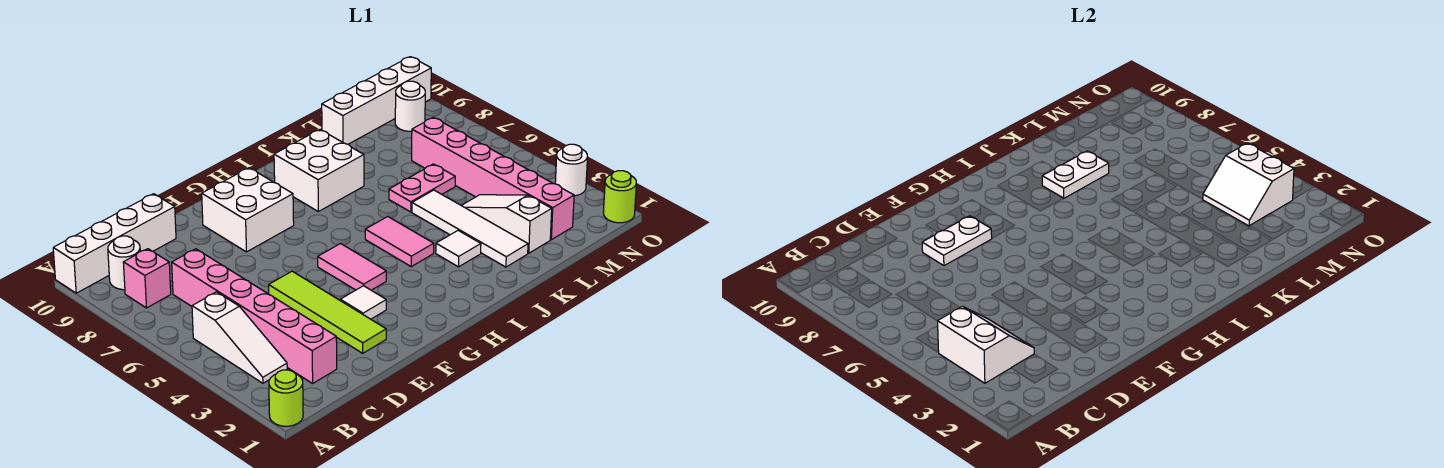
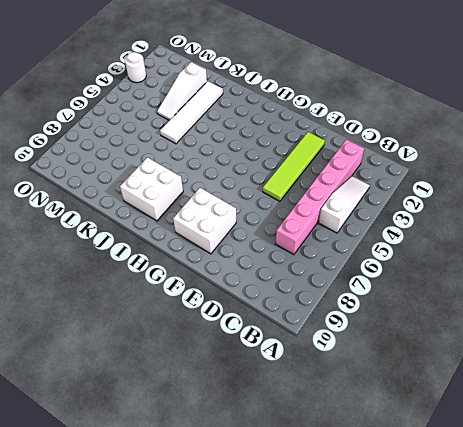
none -> lime round brick A1 level 1
none -> white brick A10:D10 level 1
none -> pink brick B8 level 1

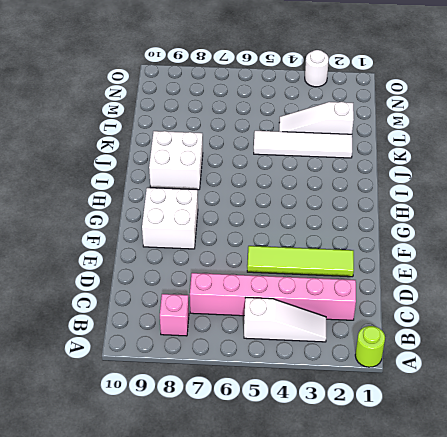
none -> white brick A10:D10 level 1
none -> white round brick B9 level 1
none -> white tile F3 level 1

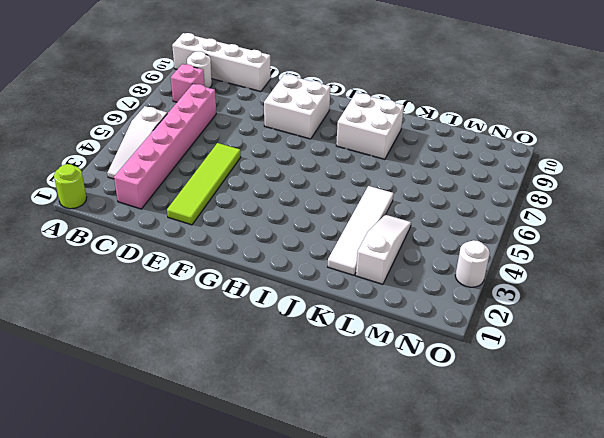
none -> white tile F3 level 1
none -> pink tile G4:G5 level 1
none -> pink tile I4:I5 level 1

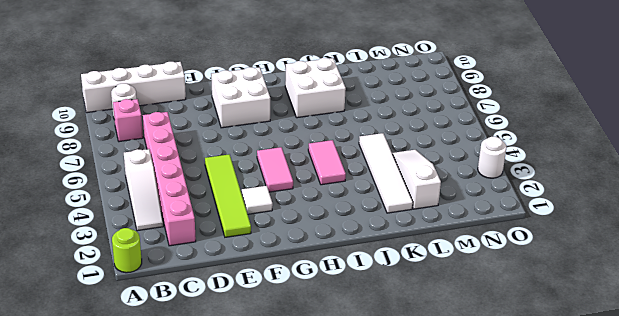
none -> white tile J3 level 1
none -> pink plate K6:L6 level 1
none -> white brick L10:O10 level 1

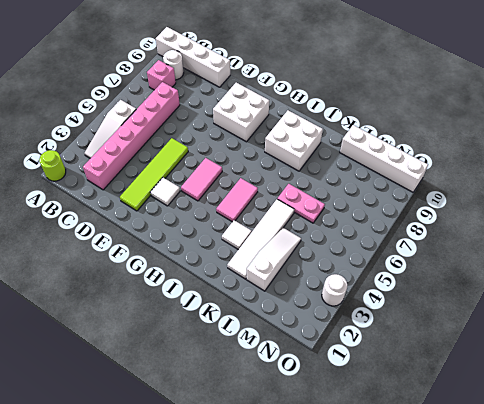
none -> pink brick M2:M7 level 1
none -> white round brick N9 level 1
none -> lime round brick O1 level 1

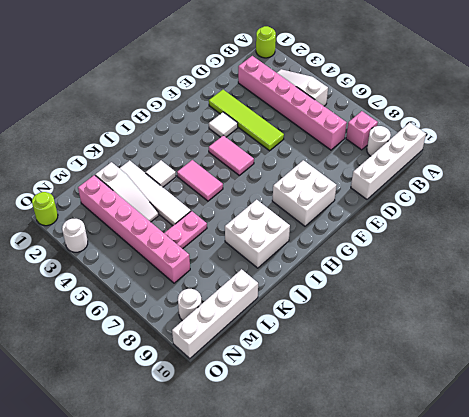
none -> white slope B3:C4 level 2 top B
none -> white plate E8:F8 level 2
none -> white plate J8:K8 level 2

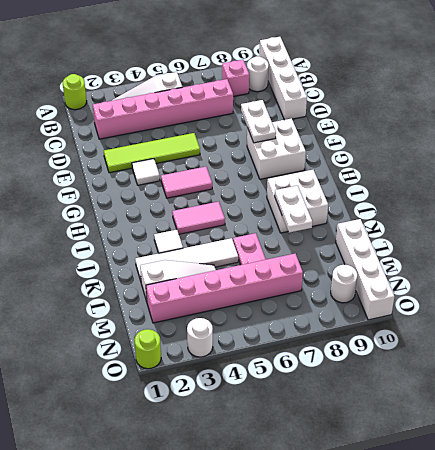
none -> white slope B3:C4 level 2 top B
none -> white slope M3:N4 level 2 top N

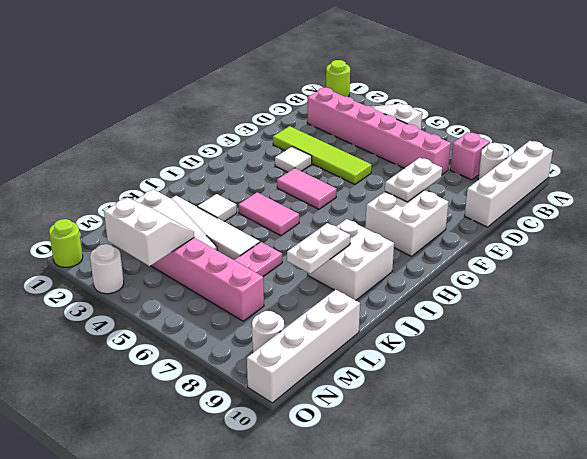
none -> white slope B3:C4 level 2 top B

